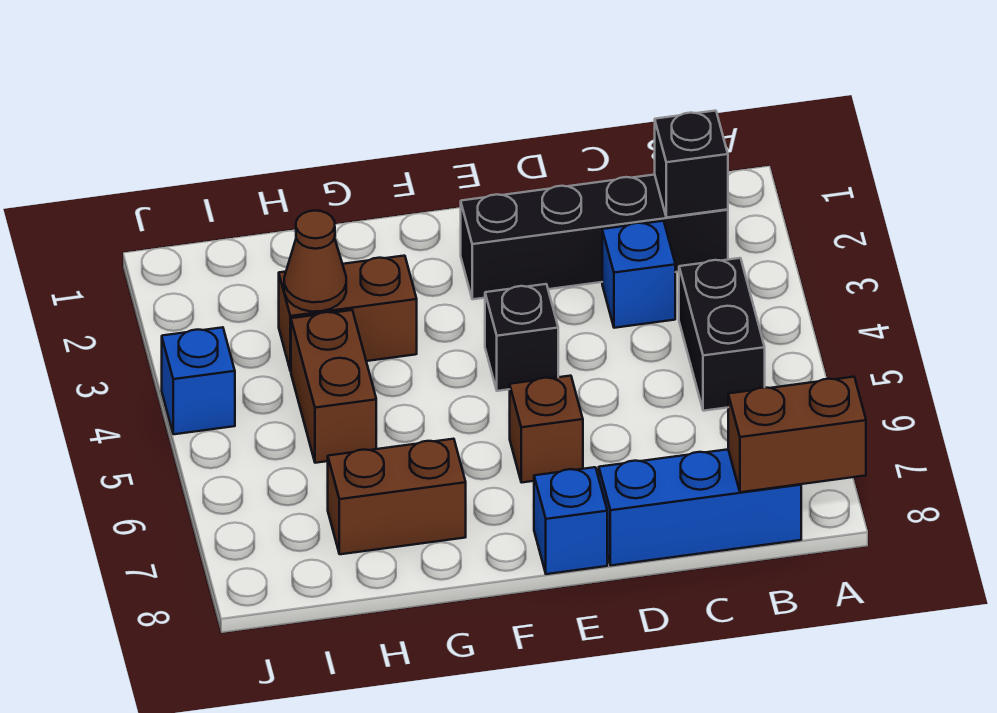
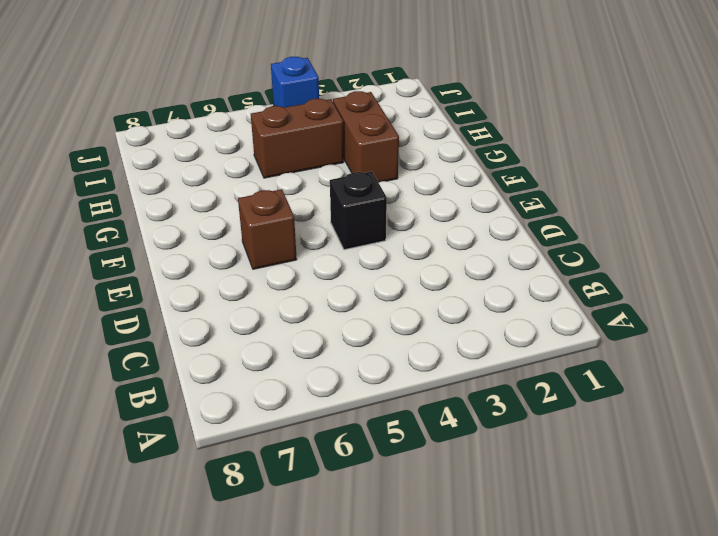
none -> black brick B2:E2 level 1
none -> black brick B4:B5 level 1
none -> blue brick B8:D8 level 1

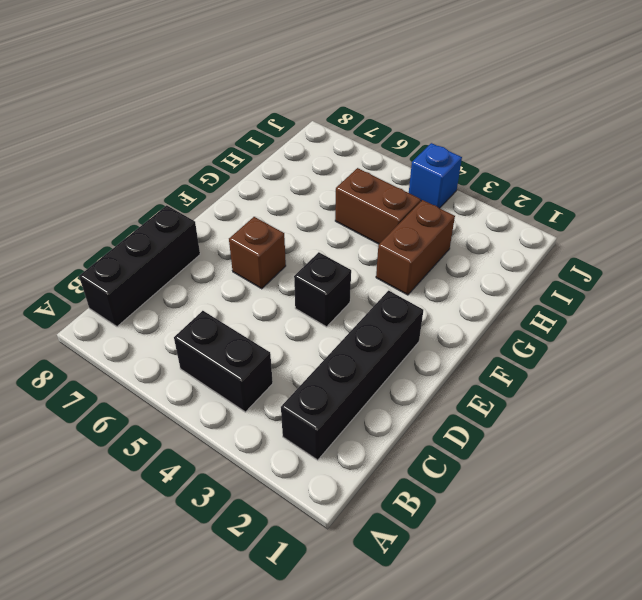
black brick B8:D8 level 1 -> blue brick B8:D8 level 1
none -> blue brick C3 level 1
none -> blue brick E8 level 1
none -> brown brick G7:H7 level 1

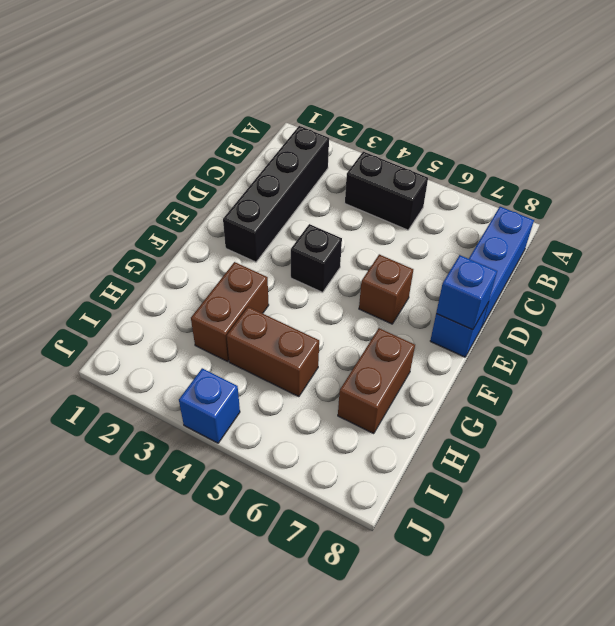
blue brick E8 level 2 -> blue brick C3 level 1
none -> brown brick A8:B8 level 2
none -> black brick B2 level 2
none -> brown cone H3 level 2

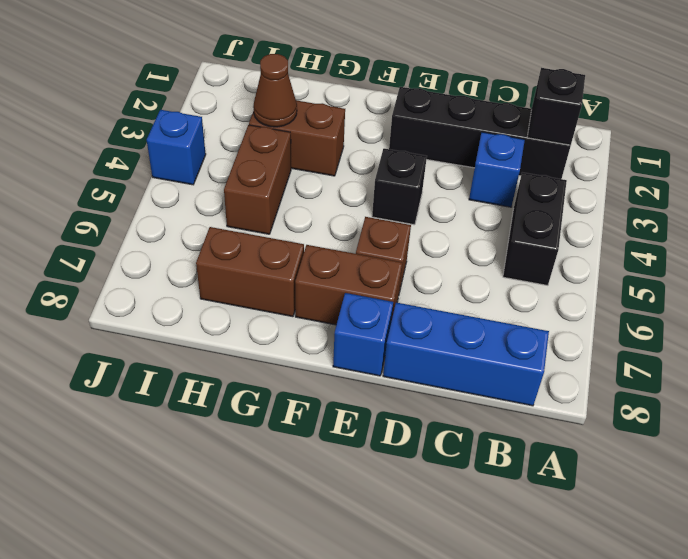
brown brick E7:F7 level 1 -> brown brick A8:B8 level 2

